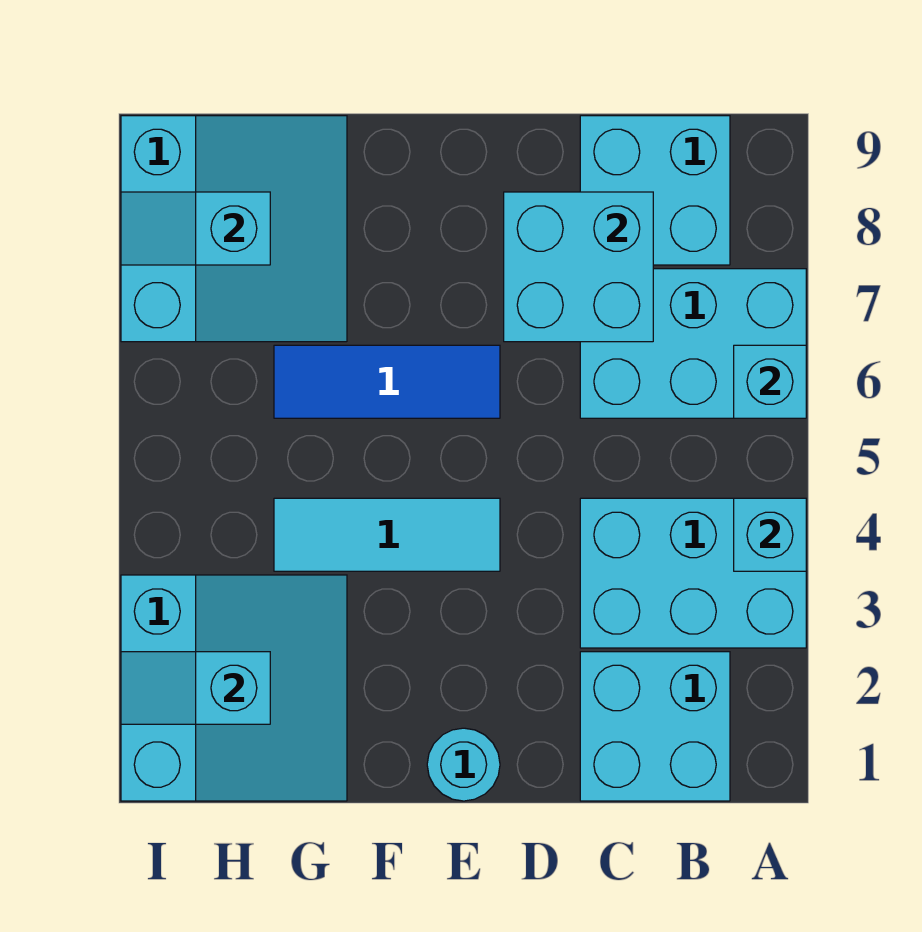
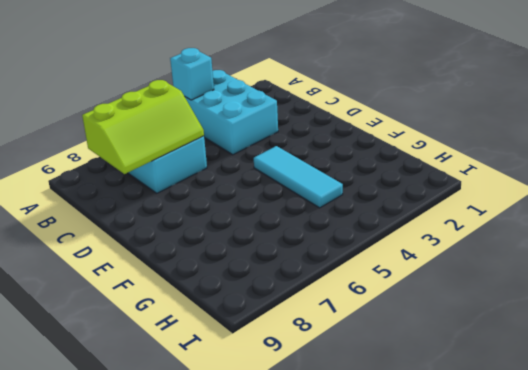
lime slope B6:C8 level 2 top B -> cyan brick C7:D8 level 2
none -> cyan brick B1:C2 level 1
none -> cyan brick B8:C9 level 1
none -> cyan round brick E1 level 1

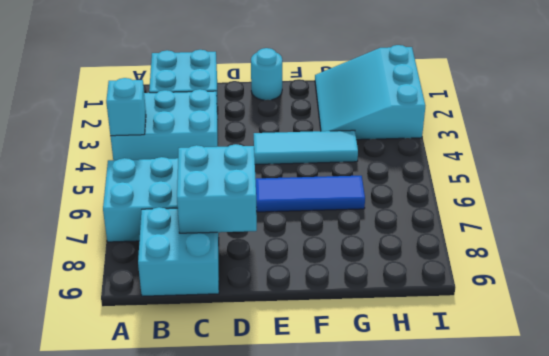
none -> cyan slope G7:I9 level 1 top I
none -> cyan brick A6 level 2
none -> cyan slope H2:I2 level 2 top H

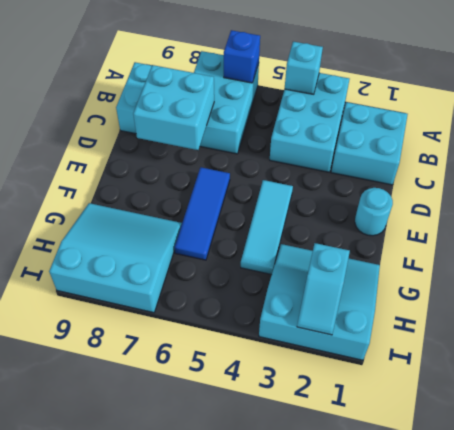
blue brick A6 level 2 -> cyan brick A6 level 2
none -> cyan slope H8:I8 level 2 top H

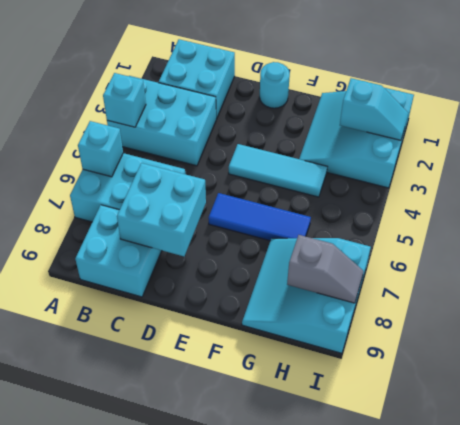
grey slope H8:I8 level 2 top H -> cyan slope H8:I8 level 2 top H

